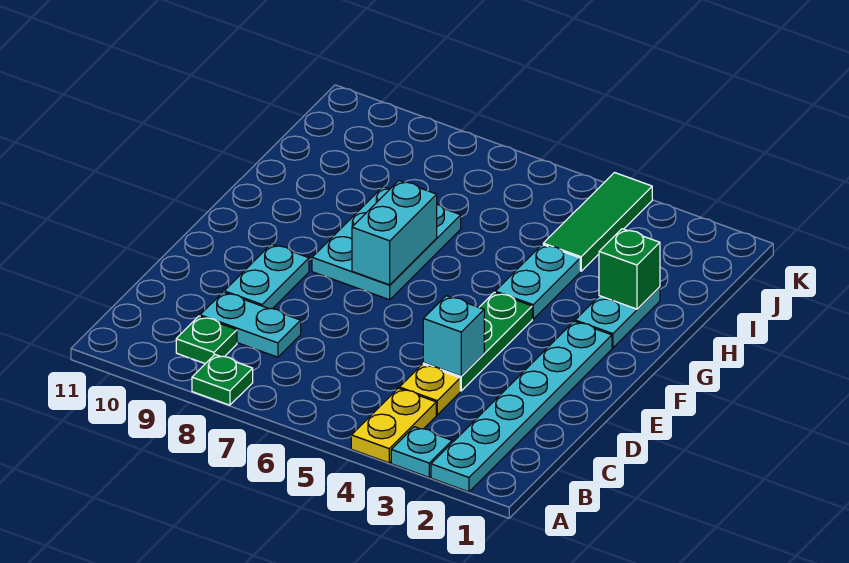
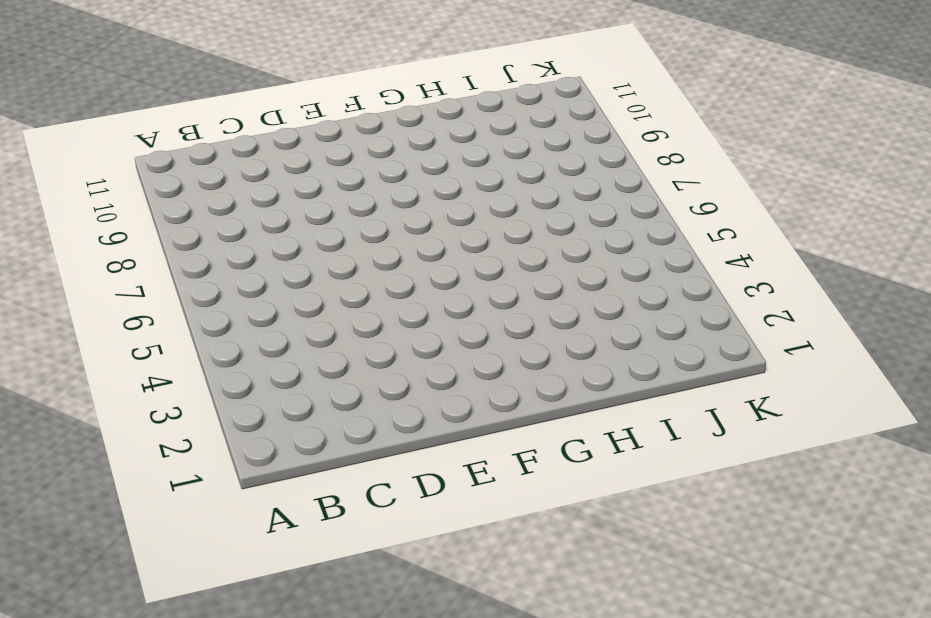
none -> cyan plate A2:F2 level 1
none -> cyan plate A3 level 1
none -> yellow plate A4:B4 level 1

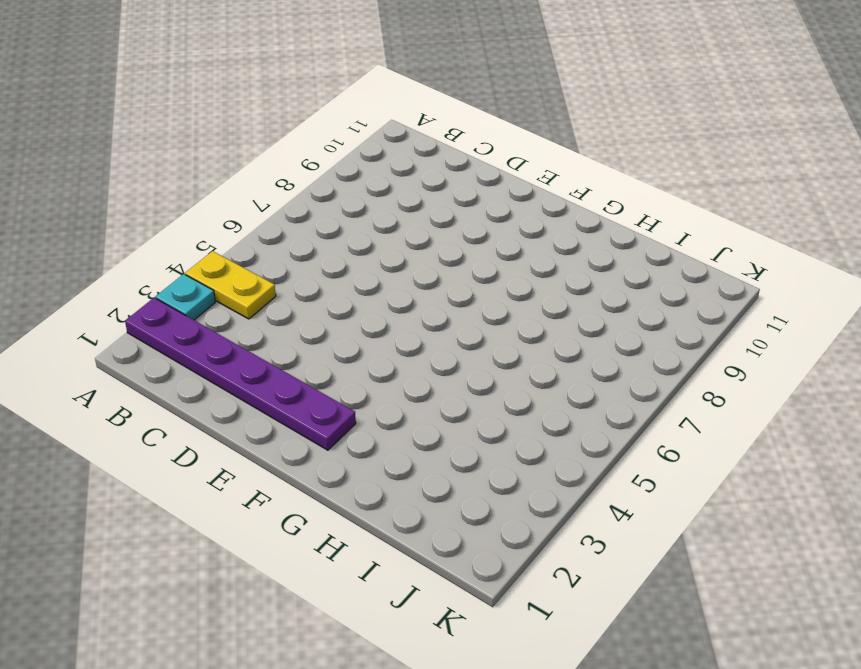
purple plate A2:F2 level 1 -> cyan plate A2:F2 level 1
none -> green plate A8 level 1
none -> green plate B9 level 1
none -> yellow plate C4 level 1

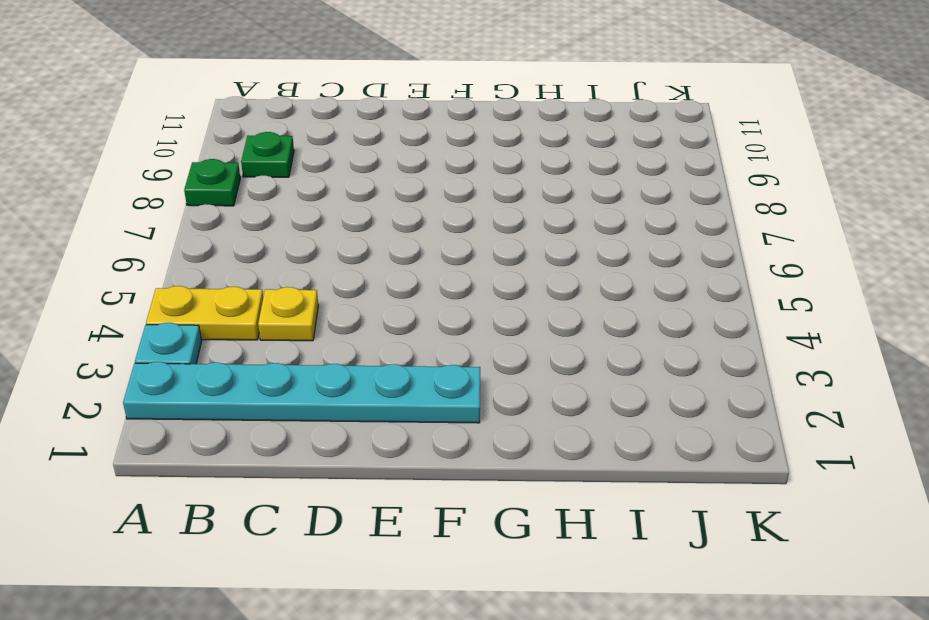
none -> cyan plate C8:C9 level 1
none -> green plate D4:F4 level 1
none -> cyan plate D9:E9 level 1

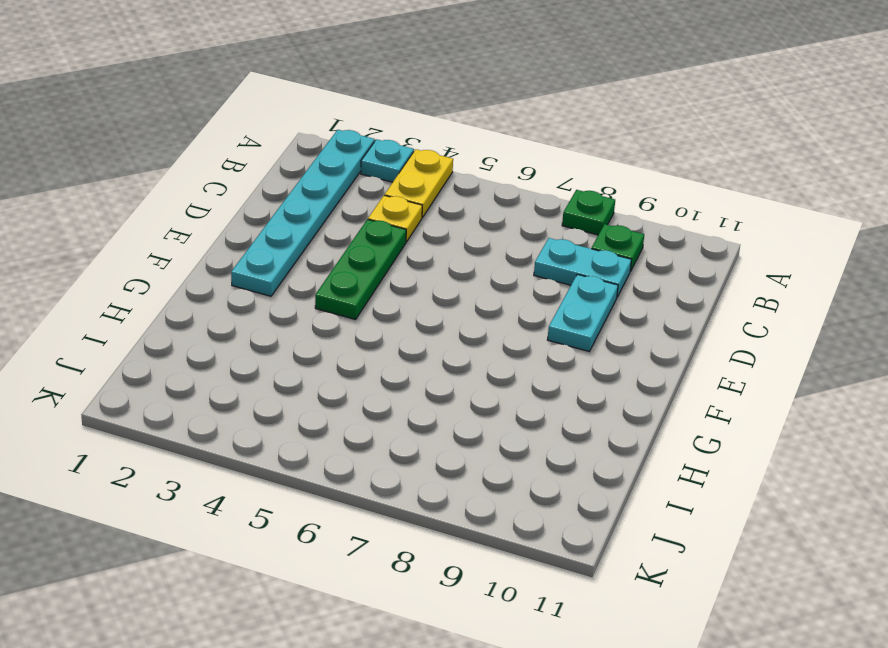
none -> cyan plate F7:H8 level 1
none -> cyan plate G2:H2 level 1
none -> cyan plate G4:H4 level 1

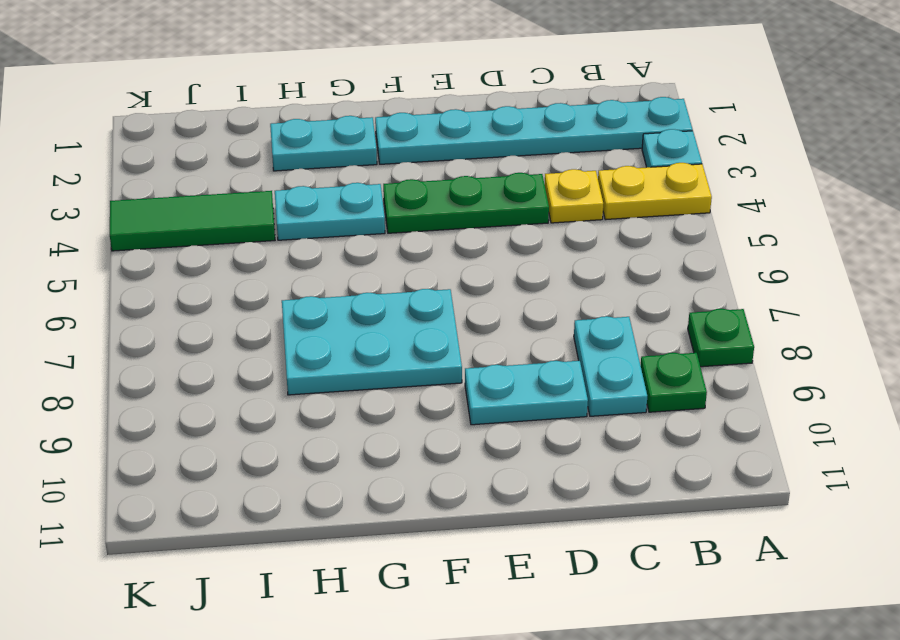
none -> cyan brick D4 level 2
none -> cyan brick F7:G7 level 2
none -> green brick H2 level 2

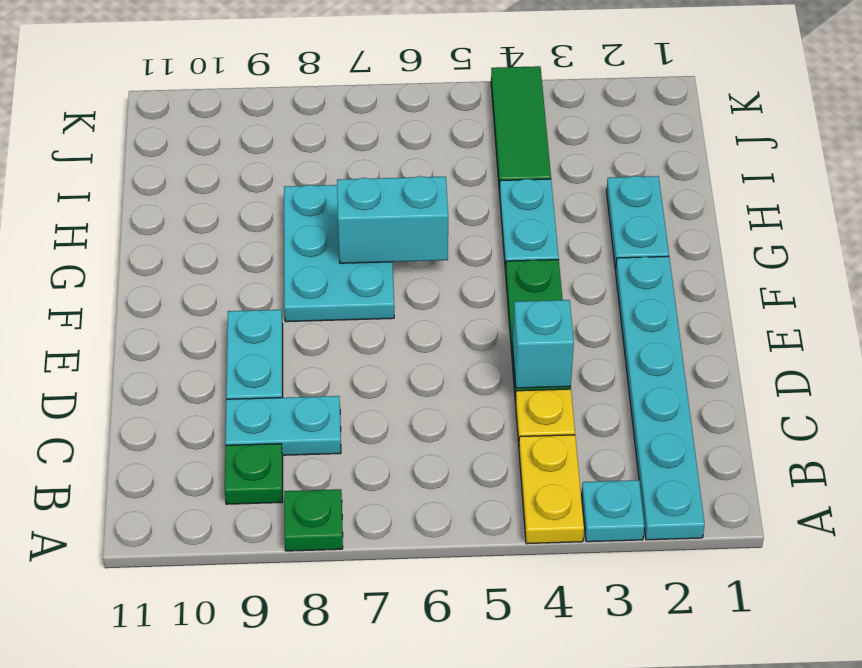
cyan brick G6:G7 level 2 -> cyan brick F7:G7 level 2
none -> green brick H2 level 2

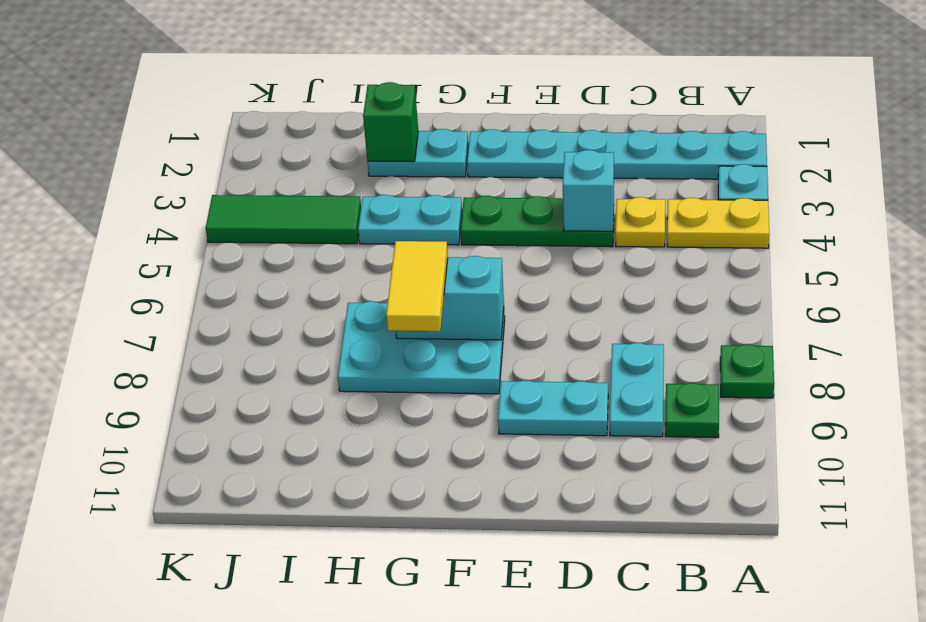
yellow tile G7:G8 level 3 -> none

